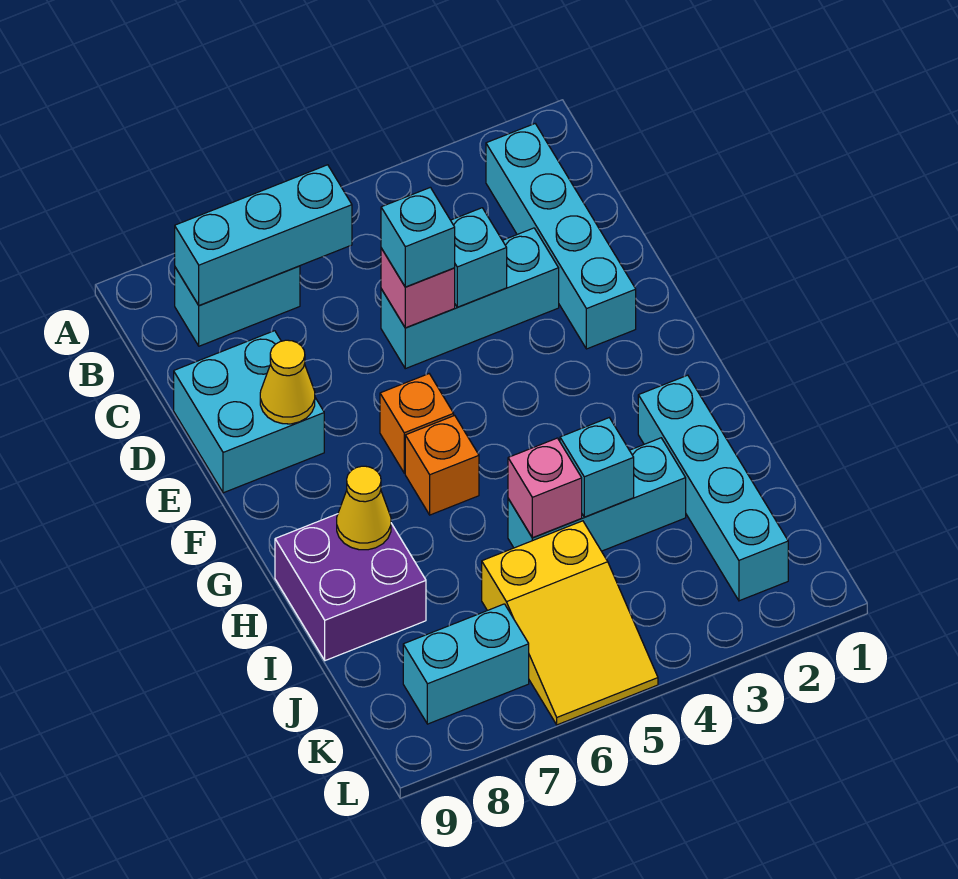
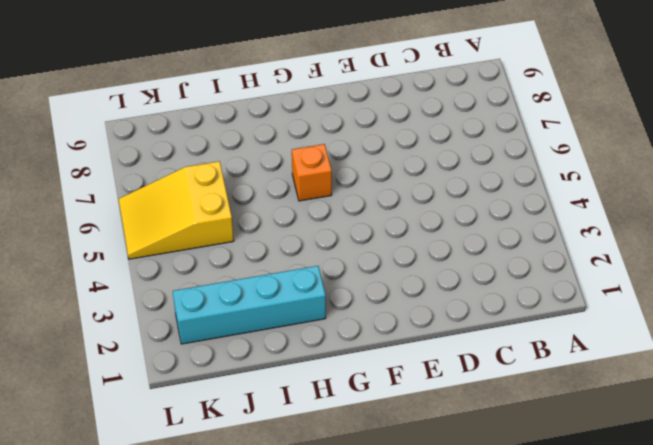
none -> cyan brick B2:E2 level 1
none -> cyan brick B7:B8 level 1
none -> cyan brick D3:D5 level 1

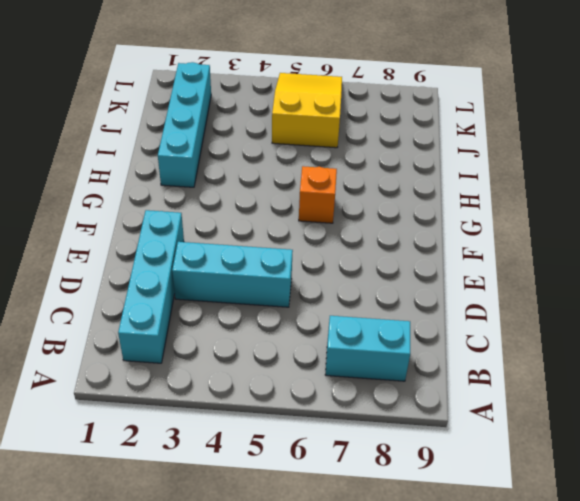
none -> cyan brick D8:E9 level 1
none -> orange brick F6 level 1
none -> purple brick H8:I9 level 1

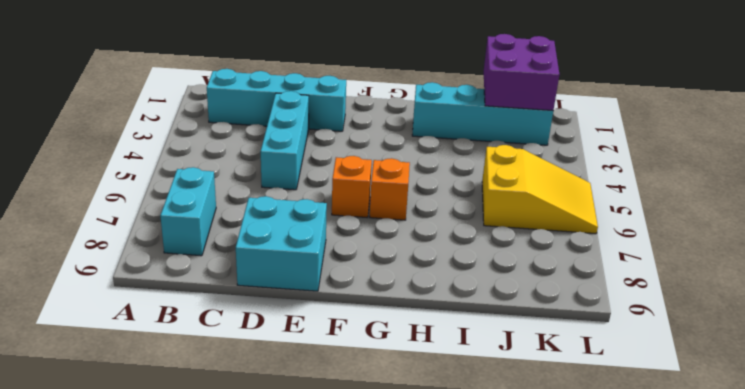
purple brick J1:K2 level 2 -> purple brick H8:I9 level 1
none -> cyan brick I3:I5 level 1
none -> cyan brick K7:K8 level 1
none -> cyan brick B6:B8 level 2

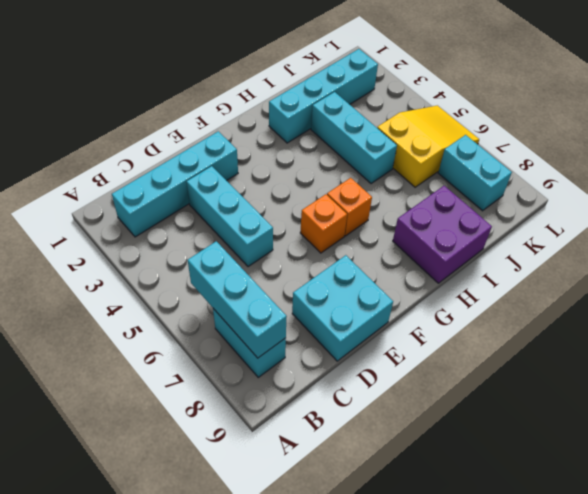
none -> cyan brick D4 level 2
none -> pink brick D5 level 2
none -> yellow cone E8 level 2

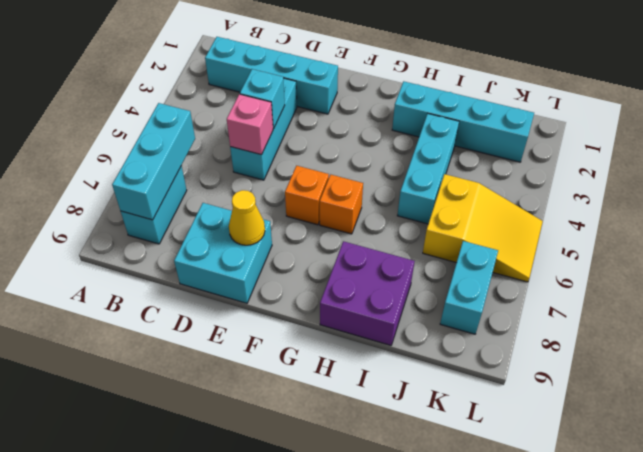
none -> yellow cone H8 level 2
none -> cyan brick I4 level 2
none -> pink brick I5 level 2

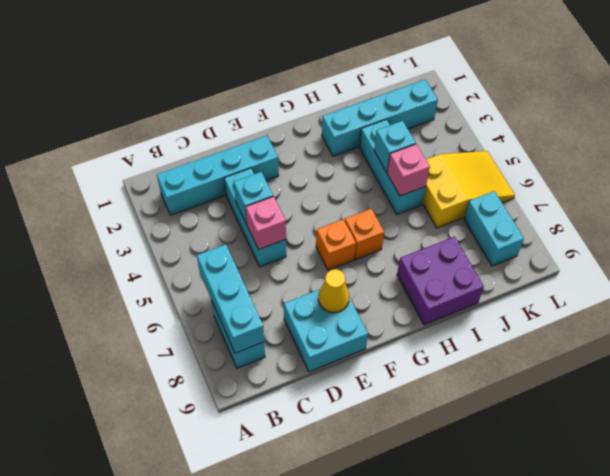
none -> yellow cone H8 level 2
none -> cyan brick D5 level 3

